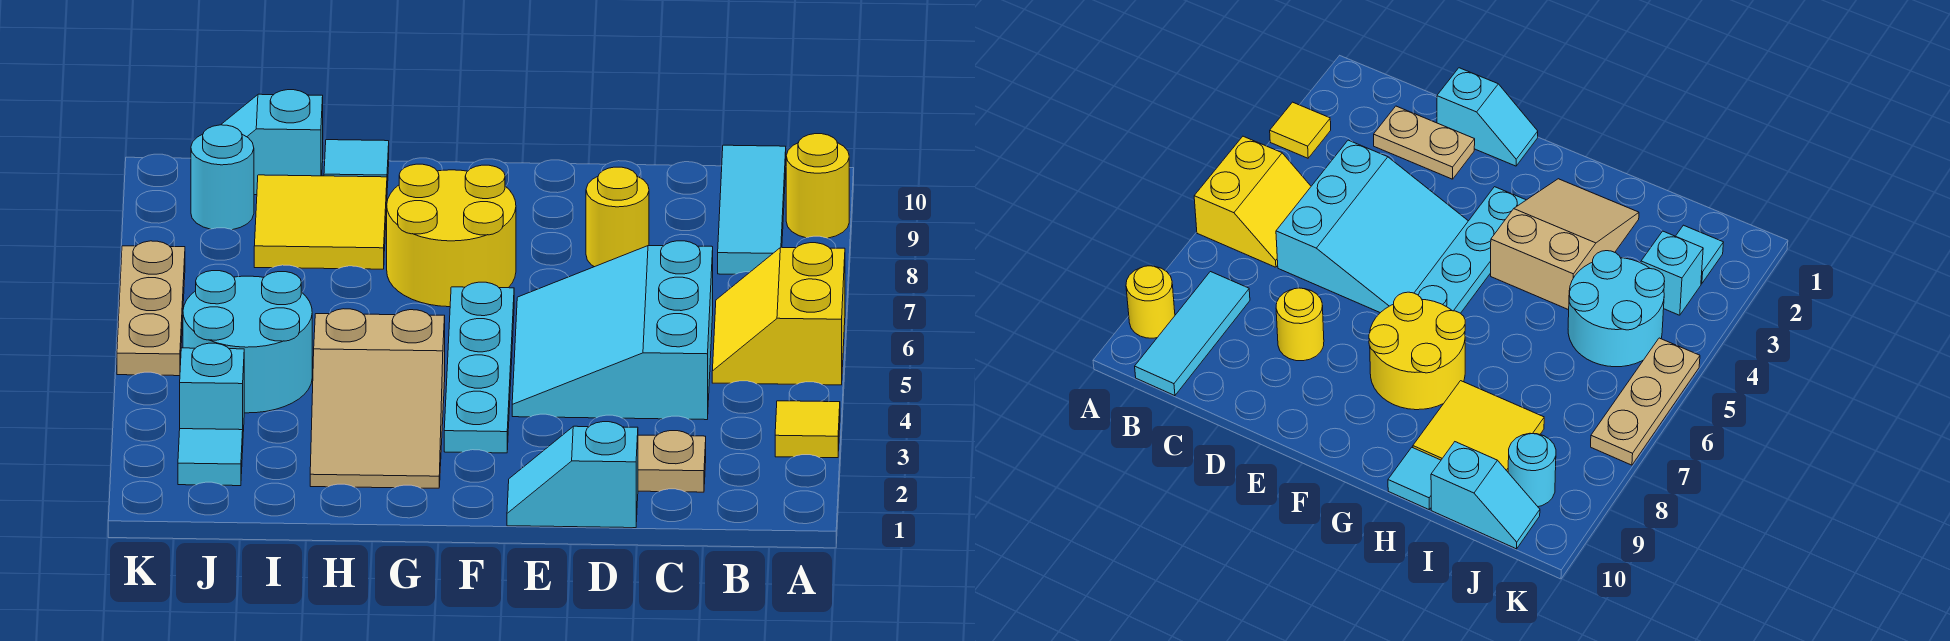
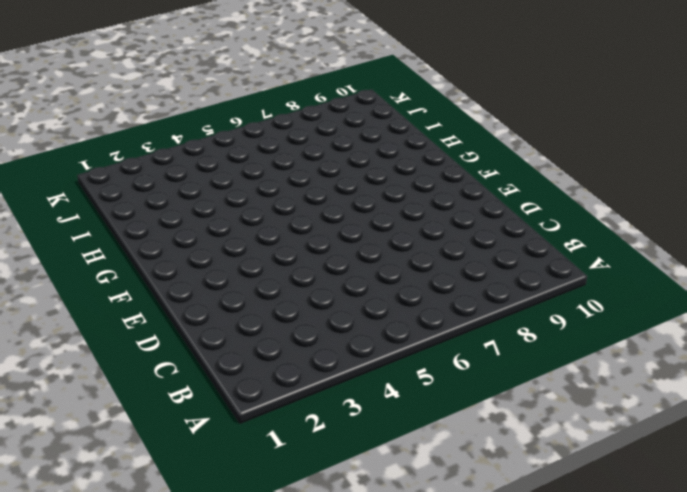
none -> yellow tile A3 level 1
none -> yellow slope A5:B6 level 1 top A
none -> yellow round brick A9 level 1

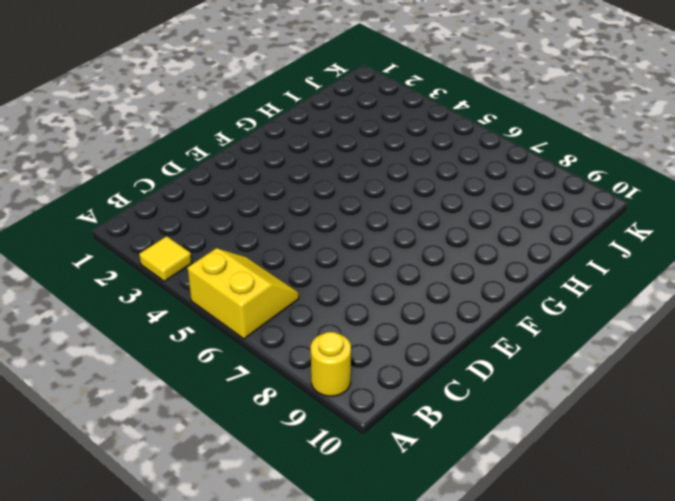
none -> cyan tile B8:B10 level 1
none -> tan plate C2:D2 level 1
none -> cyan slope C4:E6 level 1 top C

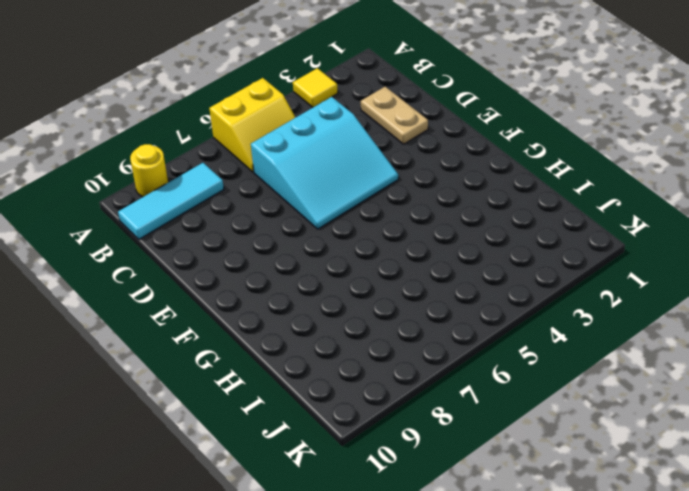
none -> cyan slope D1:E1 level 1 top D
none -> yellow round brick D8 level 1
none -> cyan plate F3:F6 level 1

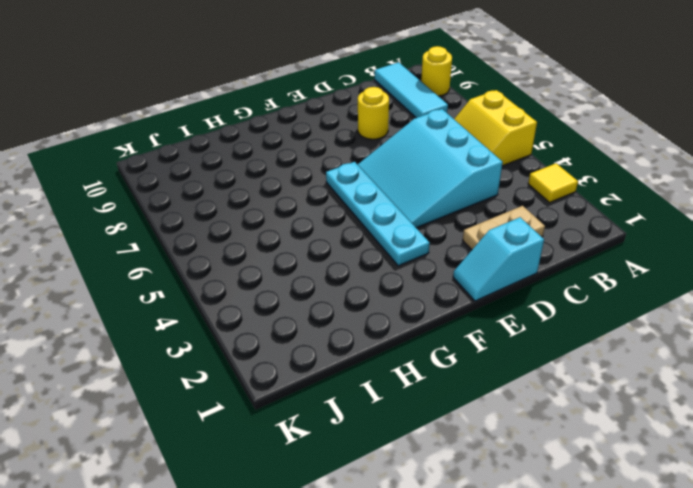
none -> yellow round brick F7:G8 level 1
none -> tan slope G2:H4 level 1 top 4
none -> yellow tile H8:I9 level 1

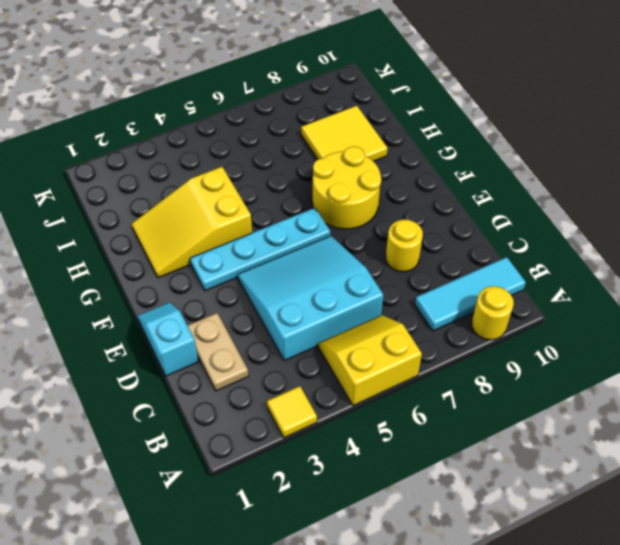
yellow slope G2:H4 level 1 top 4 -> tan slope G2:H4 level 1 top 4
none -> cyan tile H10 level 1
none -> cyan round brick I4:J5 level 1
none -> cyan slope I10:J10 level 1 top I

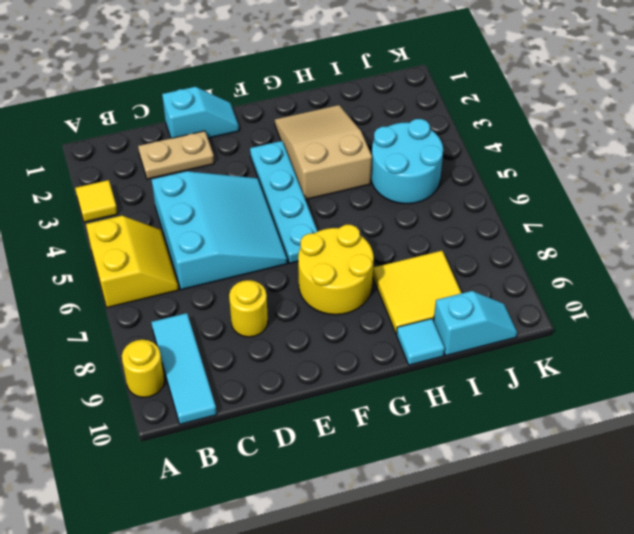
none -> cyan tile J2 level 1
none -> cyan brick J3 level 1
none -> cyan round brick J9 level 1

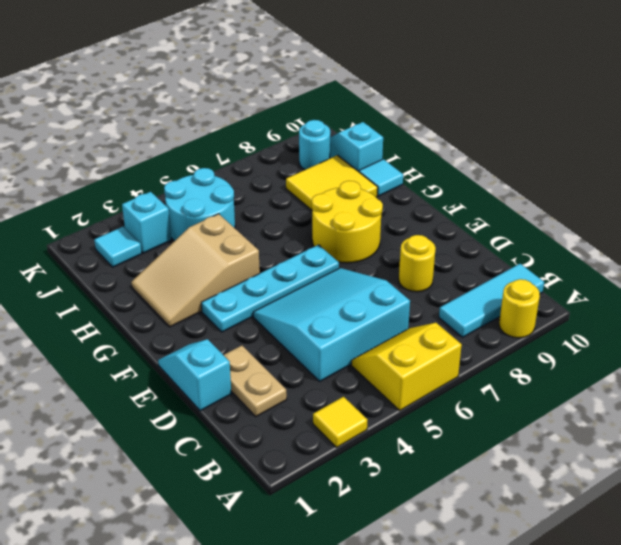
none -> tan plate K5:K7 level 1

